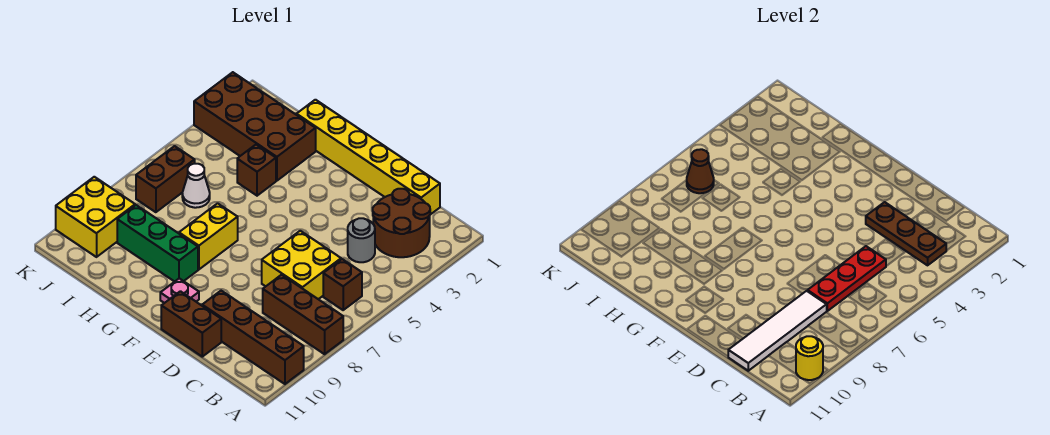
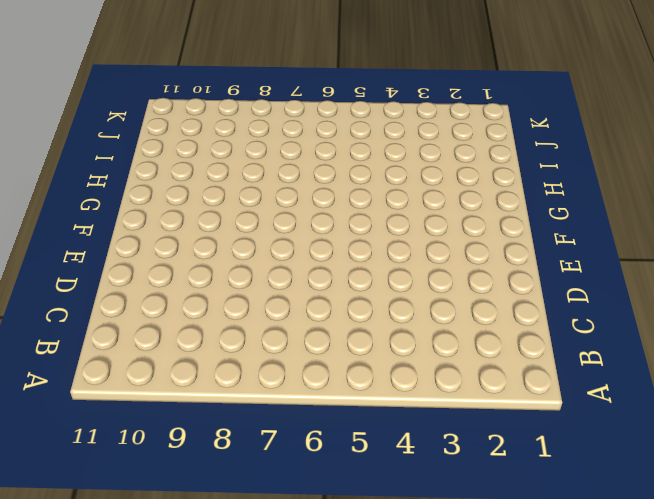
none -> brown brick A8:C8 level 1
none -> brown brick A10:D10 level 1
none -> brown round brick B2:C3 level 1

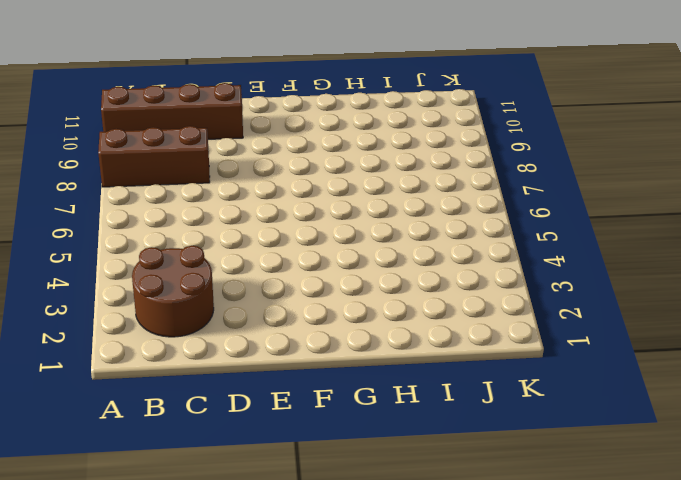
none -> brown brick B6 level 1
none -> yellow brick C1:H1 level 1
none -> grey round brick C4 level 1

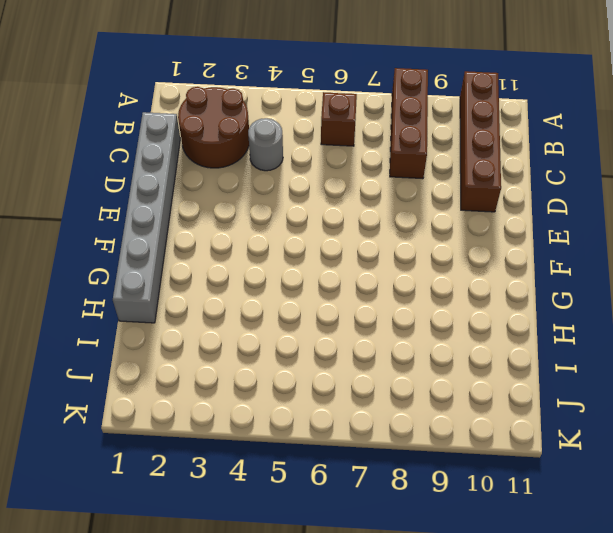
grey brick C1:H1 level 1 -> yellow brick C1:H1 level 1
none -> yellow brick C6:D7 level 1
none -> brown brick D11:E11 level 1
none -> pink plate F10 level 1

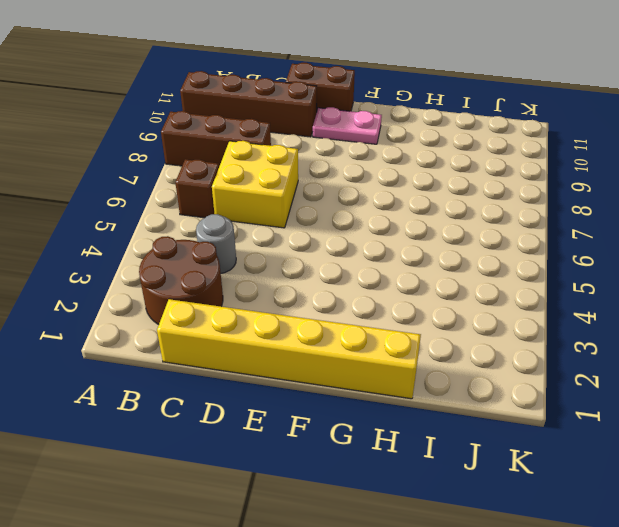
pink plate E10:F10 level 1 -> pink plate F10 level 1
none -> yellow brick G7:G8 level 1
none -> green brick G9:I9 level 1
none -> brown brick H2:K3 level 1

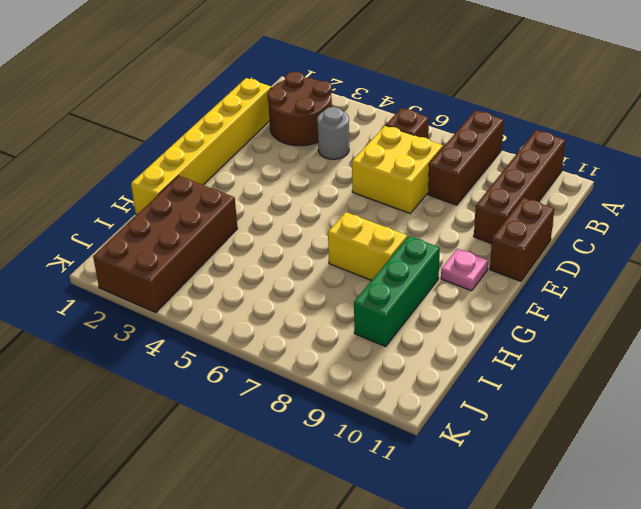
none -> brown brick H4 level 1
none -> white cone I6 level 1
none -> brown brick J6:J7 level 1

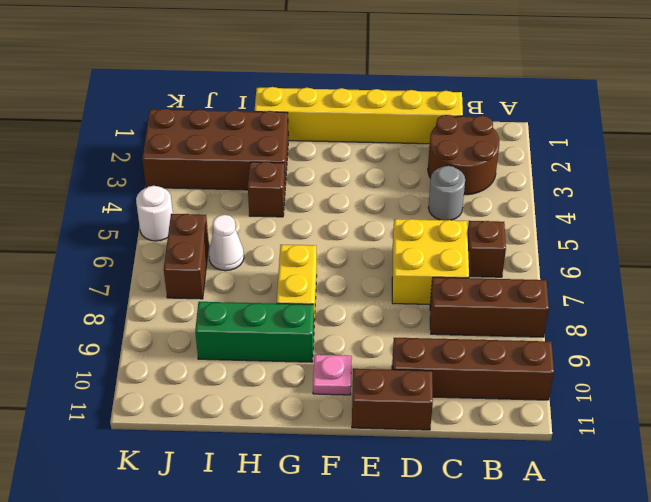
white round brick K5 level 1 -> none
none -> yellow brick J9:K10 level 1
none -> yellow round brick A10 level 2
none -> brown plate B3:D3 level 2

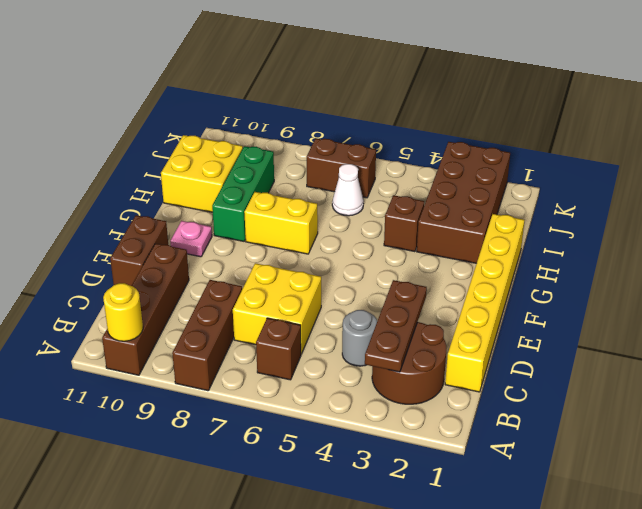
yellow brick H10:I11 level 1 -> yellow brick J9:K10 level 1
none -> red plate C5:C7 level 2
none -> white tile C8:C11 level 2
none -> brown cone J6 level 2

